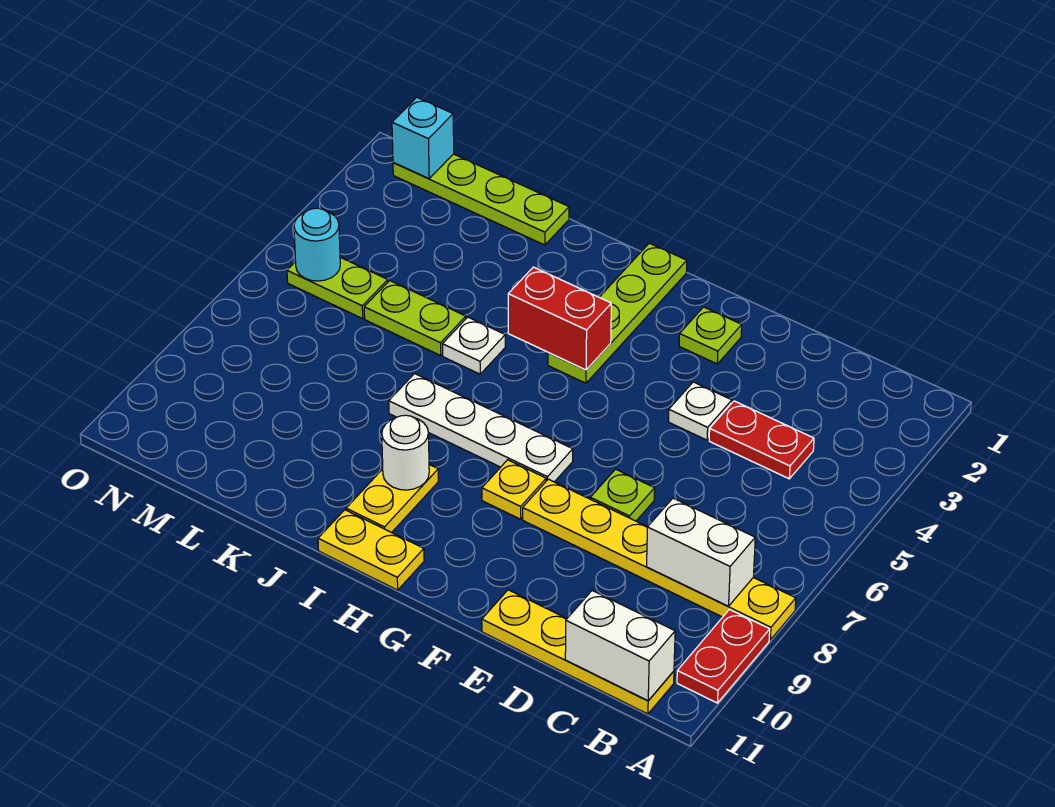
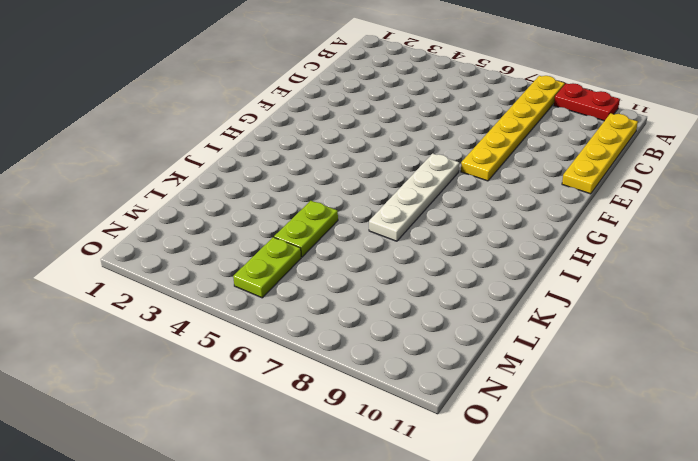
none -> red plate C4:D4 level 1
none -> white plate E4 level 1
none -> lime plate E7 level 1

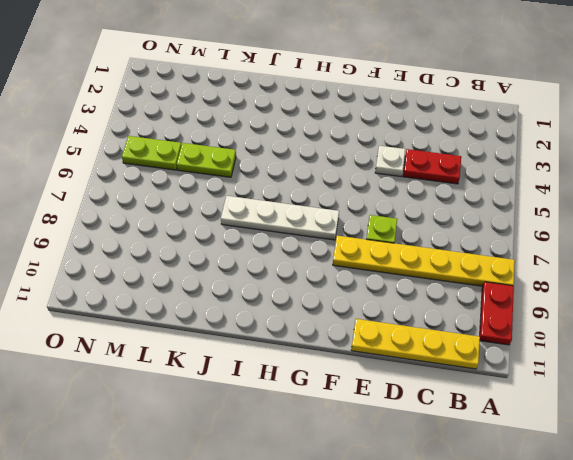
none -> lime plate F2 level 1
none -> yellow plate G8 level 1
none -> lime plate H1:H4 level 1

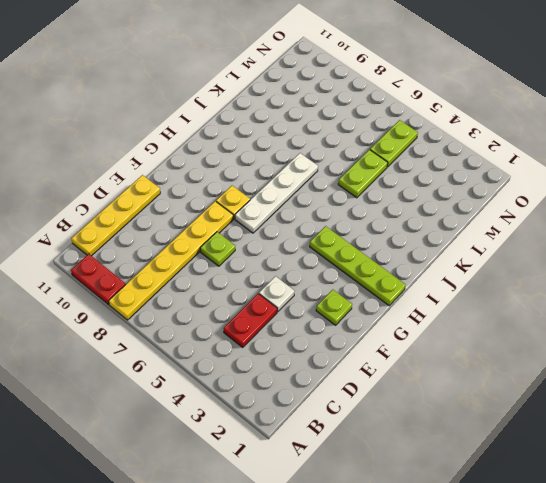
none -> yellow plate H11:I11 level 1
none -> yellow plate I9:I10 level 1
none -> white plate J5 level 1

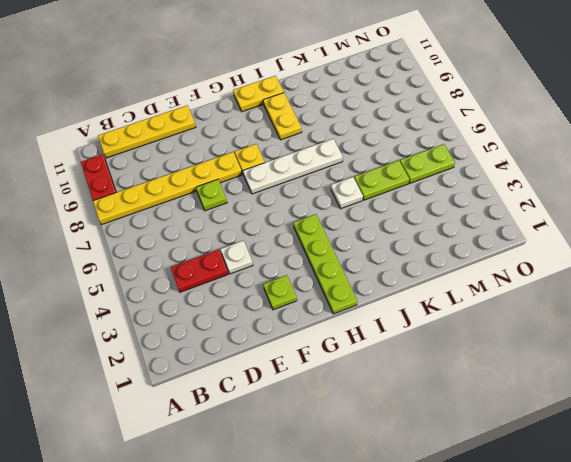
none -> lime plate K1:N1 level 1
none -> white brick B8:C8 level 2
none -> white brick B11:C11 level 2

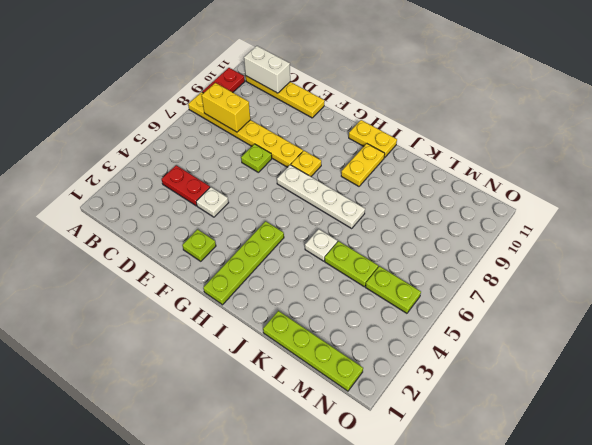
yellow brick B8:C8 level 2 -> white brick B8:C8 level 2
none -> red brick H4:I4 level 2
none -> white round brick I9 level 2
none -> cyan brick N1 level 2

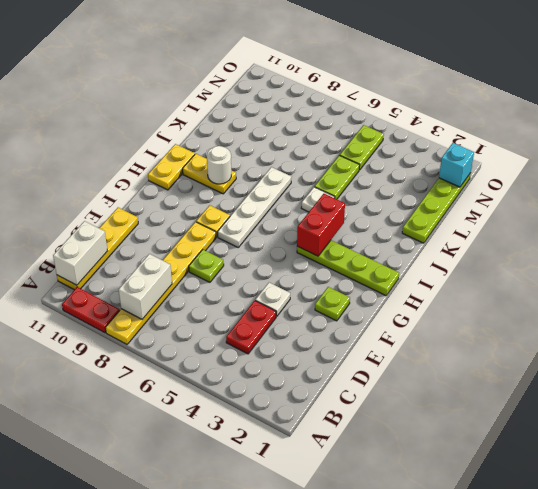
none -> cyan round brick N5 level 2

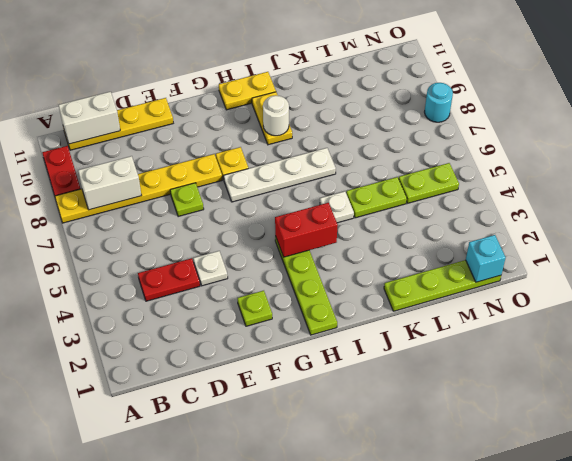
cyan round brick O8 level 1 -> cyan round brick N5 level 2

